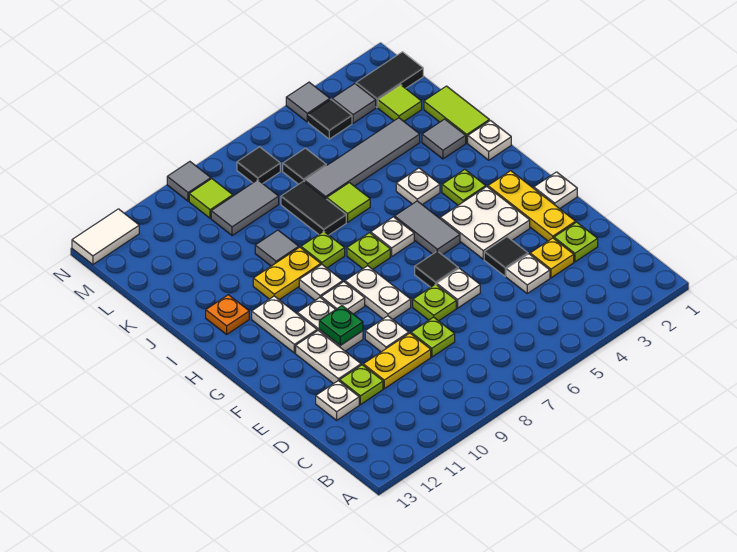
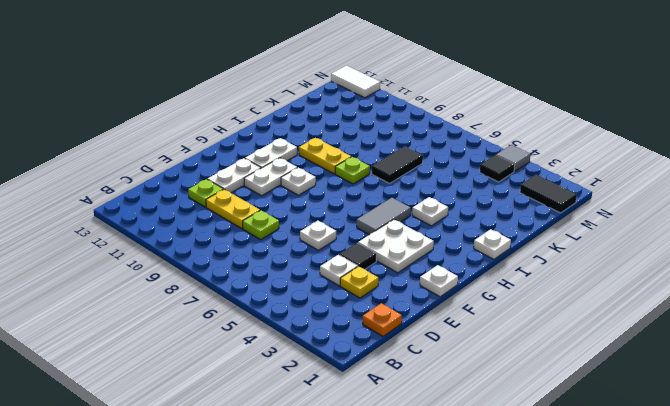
orange plate C1 level 1 -> orange plate I12 level 1
none -> lime plate D2 level 1
none -> white plate D12 level 1
none -> yellow plate E2:G2 level 1
none -> lime plate E7 level 1

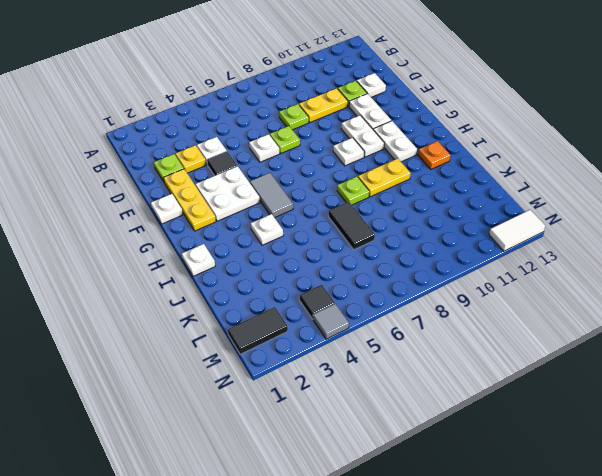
none -> white plate E9 level 1
none -> black tile F6 level 1
none -> white plate F8:G8 level 1
none -> lime plate H3 level 1

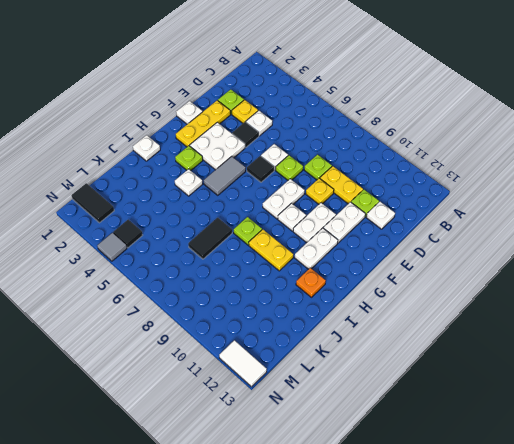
yellow plate E9 level 1 -> white plate E9 level 1
none -> white plate H6 level 1
none -> lime plate H7 level 1
none -> white plate H9 level 1
none -> lime tile J1:K1 level 1

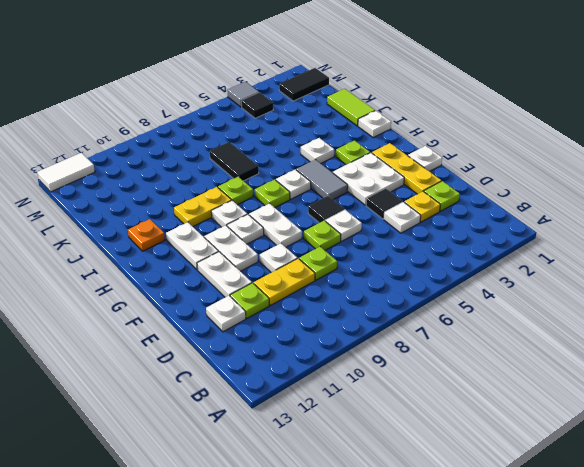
none -> grey tile J2 level 1
none -> lime tile J6 level 1
none -> grey tile J9 level 1
none -> grey tile K3:K6 level 1

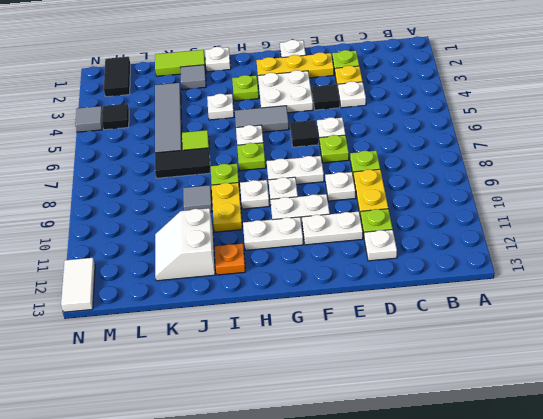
white slope J11:K12 level 1 top J -> none
none -> lime tile L2 level 1
none -> black tile L6 level 1
none -> grey tile L8:L9 level 1
none -> grey tile M3 level 1

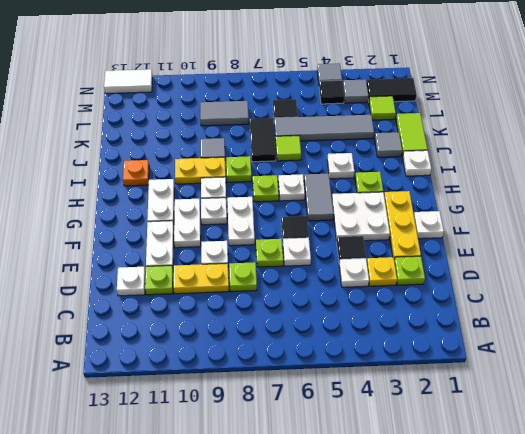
none -> black tile M7 level 1
none -> lime tile M9 level 1
none -> grey tile N9 level 1
none -> green plate F10 level 2

